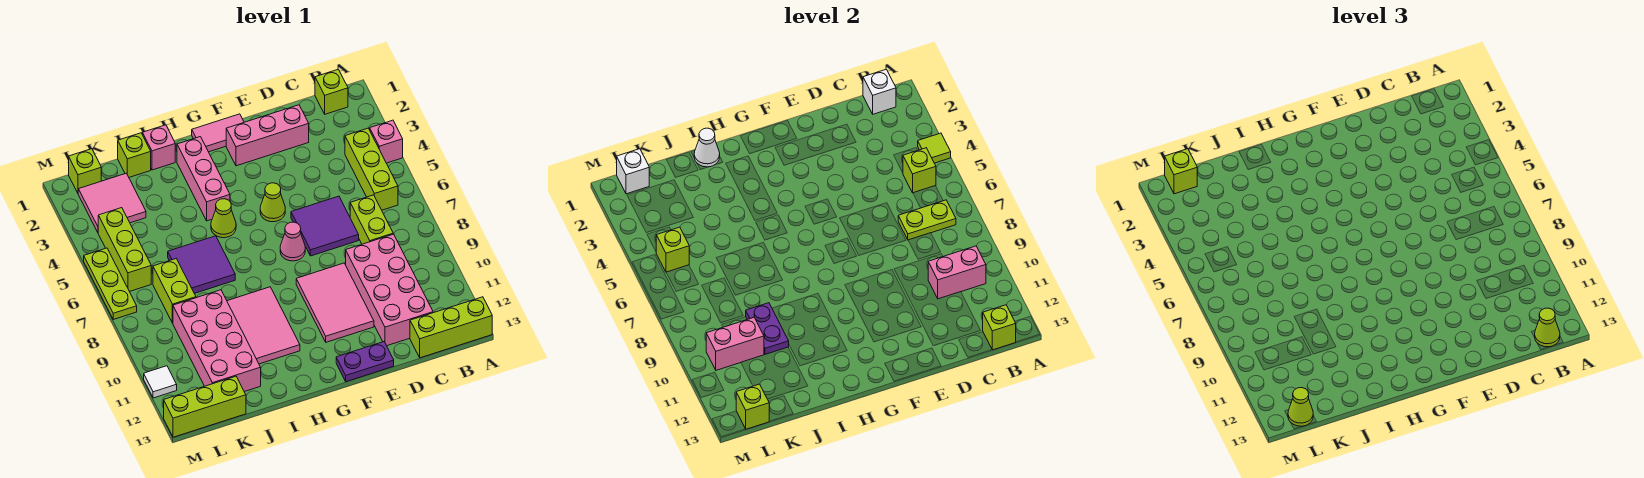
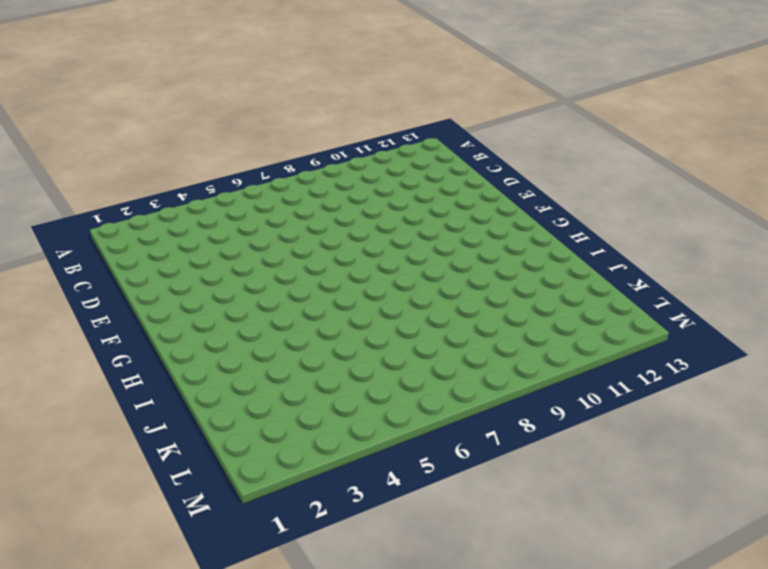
none -> pink brick A4 level 1
none -> lime brick A13:C13 level 1
none -> lime brick B1 level 1
none -> lime brick B4:B6 level 1

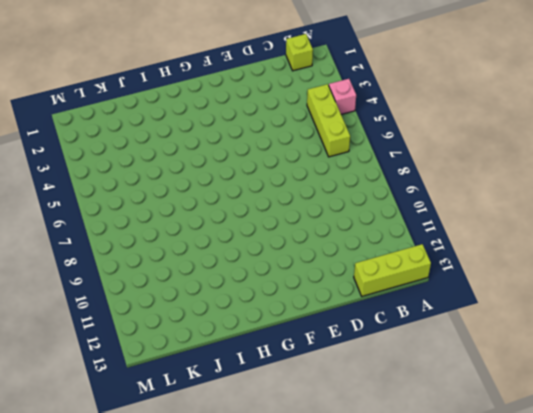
none -> lime brick C7:C8 level 1
none -> pink brick C9:D12 level 1
none -> pink brick D2:F2 level 1
none -> purple tile D6:E7 level 1

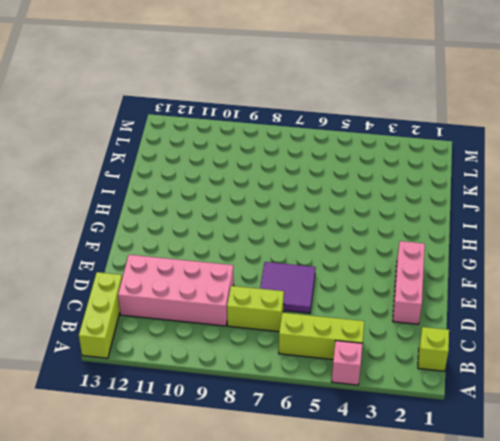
none -> pink tile E9:F11 level 1
none -> purple plate E13:F13 level 1
none -> pink tile F1:G1 level 1
none -> lime cone F5 level 1

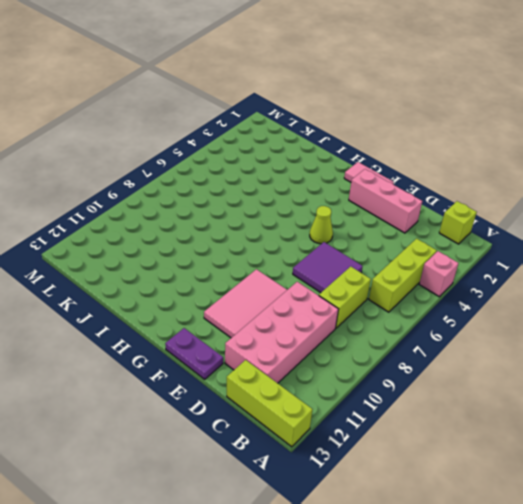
none -> pink cone F7 level 1
none -> pink brick H2:H4 level 1
none -> lime cone H5 level 1
none -> pink tile H9:I11 level 1

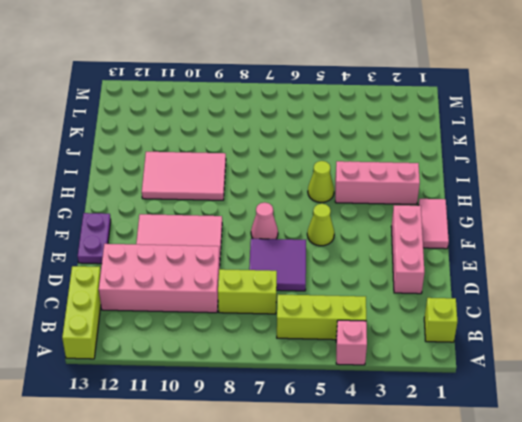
none -> pink brick I1 level 1
none -> purple tile I6:J7 level 1
none -> lime brick J1 level 1
none -> pink brick J9:K12 level 1

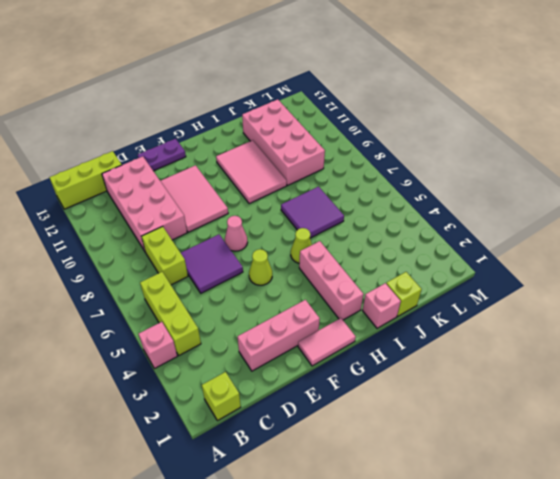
none -> pink tile K2:L3 level 1
none -> lime brick K7:K8 level 1
none -> lime brick K13:M13 level 1
none -> lime brick L1 level 1

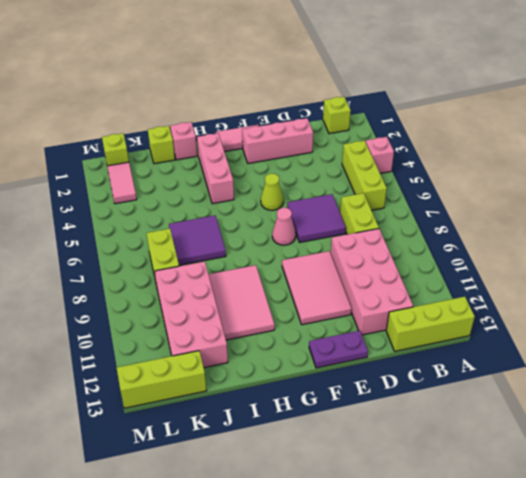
pink tile L2:L3 level 1 -> pink tile K2:L3 level 1
none -> lime cone H5 level 1
none -> lime brick L4:L6 level 1
none -> lime plate M5:M7 level 1
none -> white tile M11 level 1

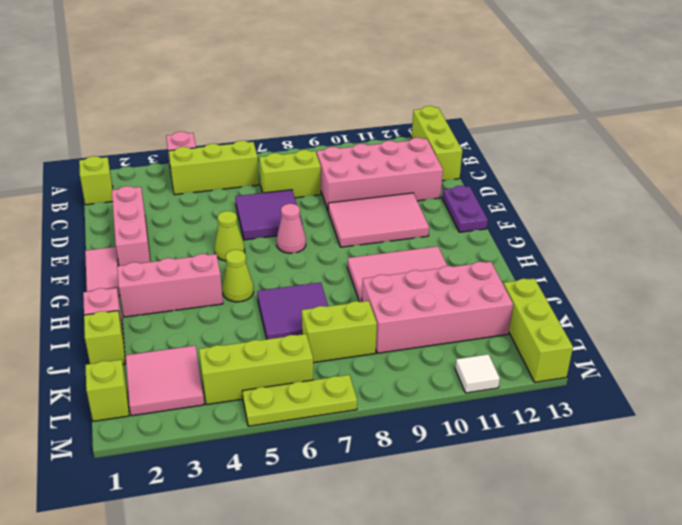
none -> lime tile A4 level 2
none -> white brick B1 level 2
none -> lime brick B5 level 2
none -> lime plate B7:C7 level 2

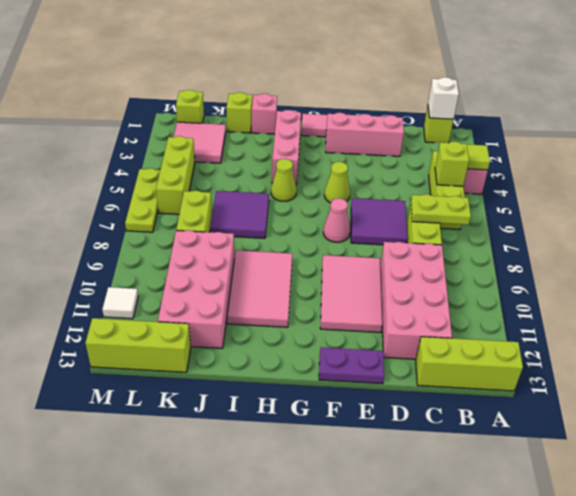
none -> pink brick B10:C10 level 2
none -> lime brick B13 level 2
none -> white cone I1 level 2
none -> purple plate J9:J10 level 2

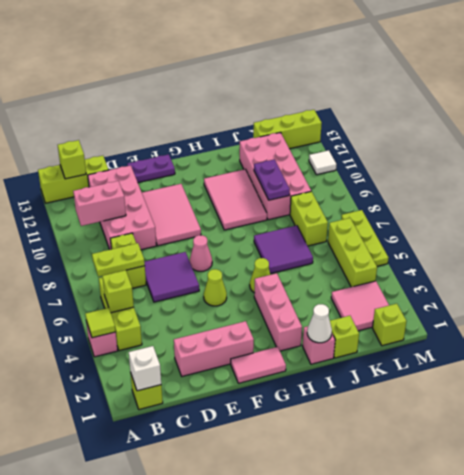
none -> pink brick K10:L10 level 2
none -> white brick L1 level 2
none -> lime brick L5 level 2
none -> lime brick L13 level 2

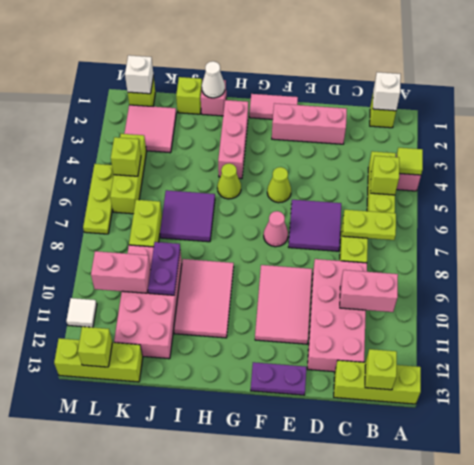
none -> lime cone B13 level 3
none -> lime brick L1 level 3
none -> lime cone L13 level 3

